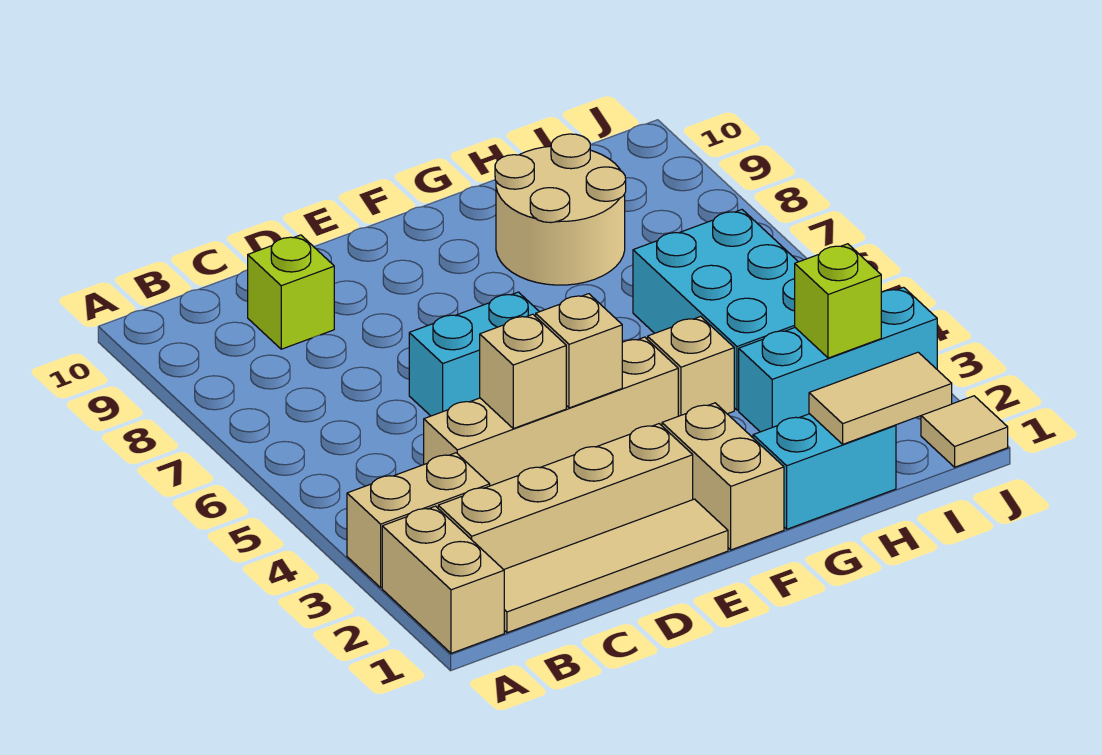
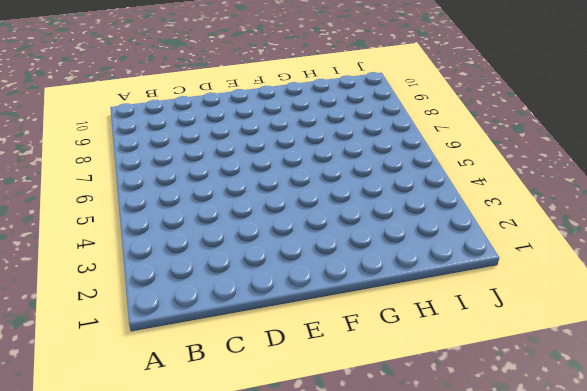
none -> tan brick A1:A2 level 1
none -> tan brick A3:B3 level 1
none -> tan tile B1:E1 level 1

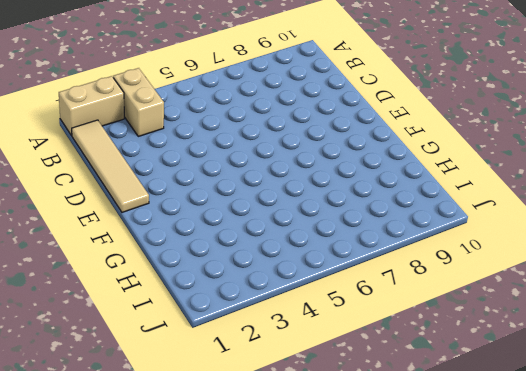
none -> tan brick B2:E2 level 1
none -> tan brick C4:F4 level 1
none -> lime brick C9 level 1

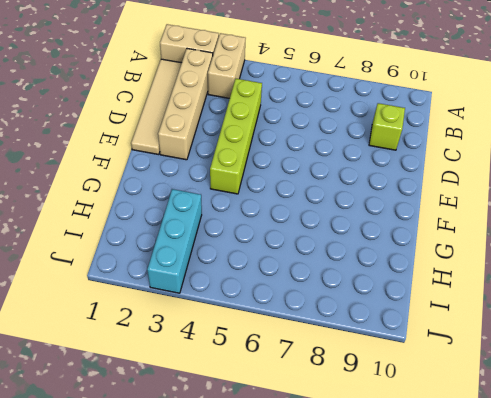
lime brick C4:F4 level 1 -> tan brick C4:F4 level 1
none -> cyan brick D6:E6 level 1
none -> tan brick F1:F2 level 1
none -> cyan brick G1:H1 level 1

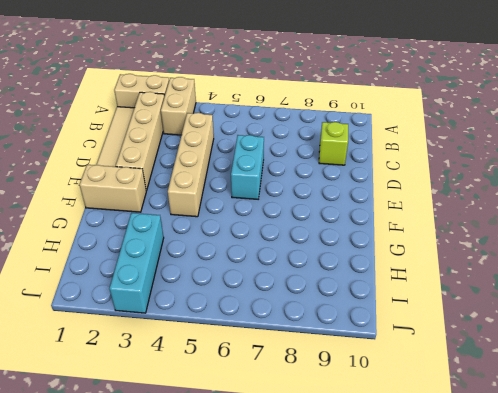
none -> cyan brick G1:H1 level 1
none -> tan brick G4 level 1
none -> tan round brick G8:H9 level 1

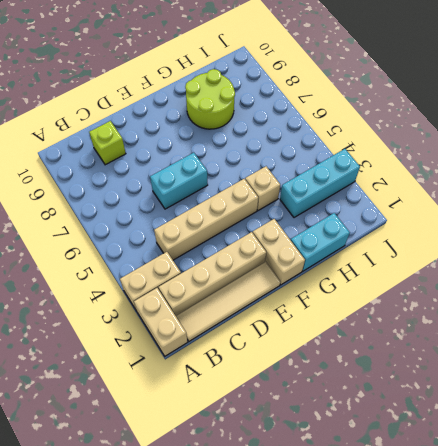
lime round brick G8:H9 level 1 -> tan round brick G8:H9 level 1
none -> cyan brick H4:I6 level 1
none -> tan tile J1 level 1
none -> tan brick D4 level 2

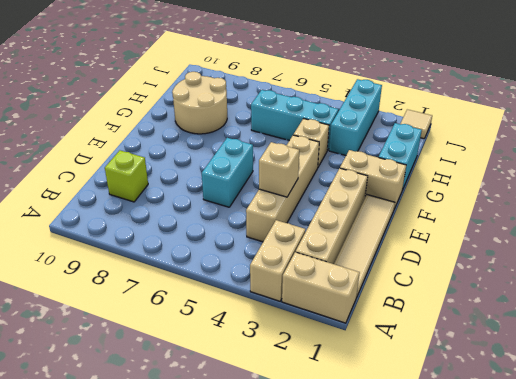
cyan brick H4:H6 level 1 -> cyan brick H4:I6 level 1
none -> tan brick E4 level 2
none -> tan tile H1:I1 level 2
none -> lime brick I3 level 2

